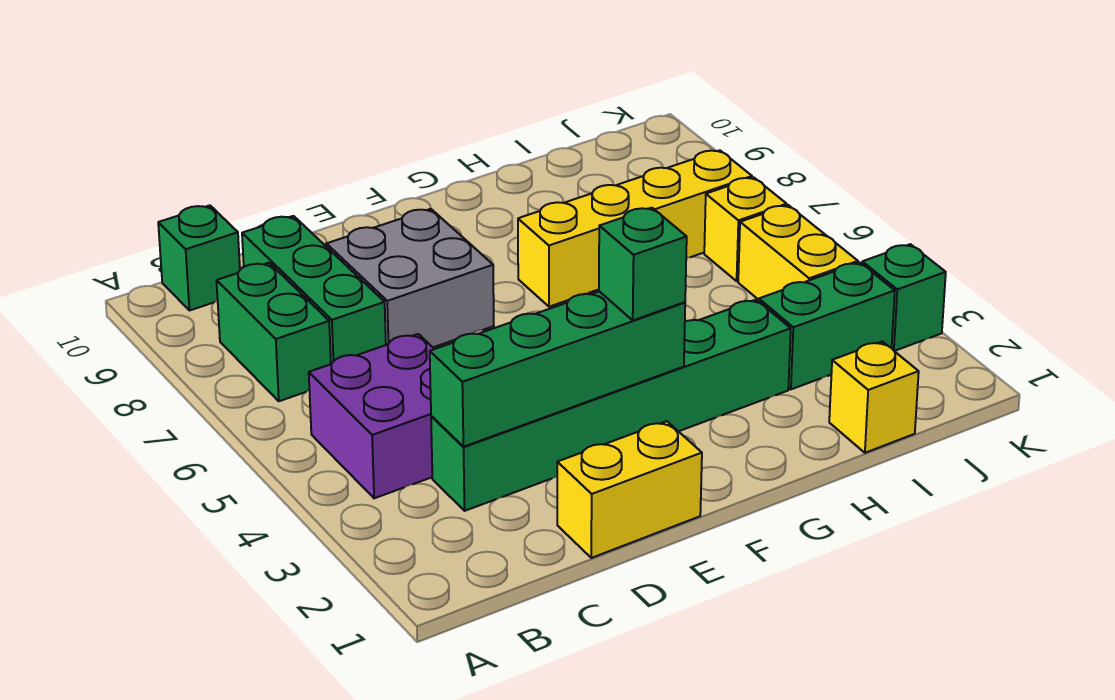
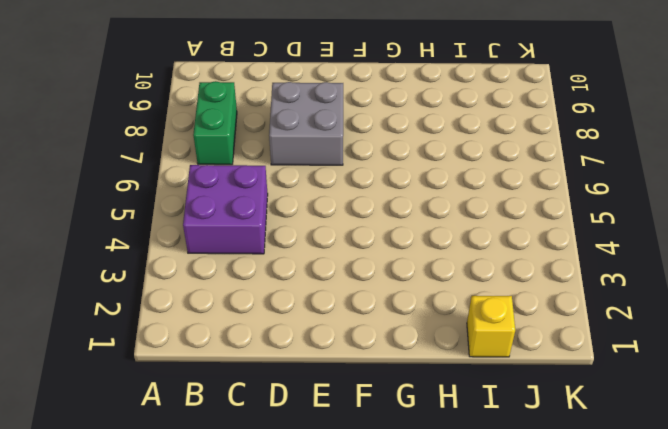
none -> green brick B10 level 1
none -> green brick C3:H3 level 1
none -> green brick C7:C9 level 1

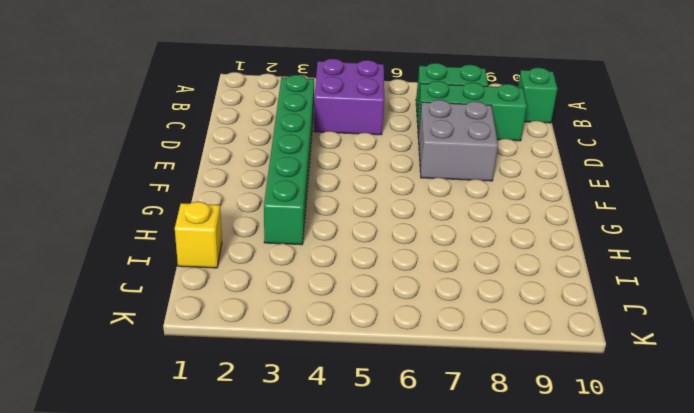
none -> yellow brick D1:E1 level 1
none -> yellow brick G7:J7 level 1
none -> green brick I3:J3 level 1

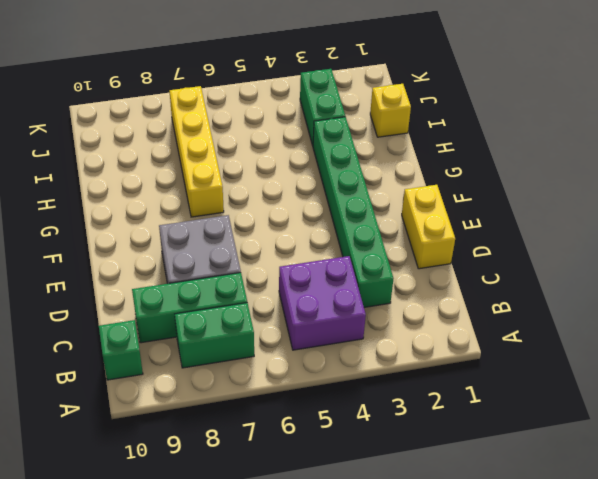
none -> yellow brick J4:J5 level 1
none -> yellow brick J6 level 1
none -> green brick K3 level 1

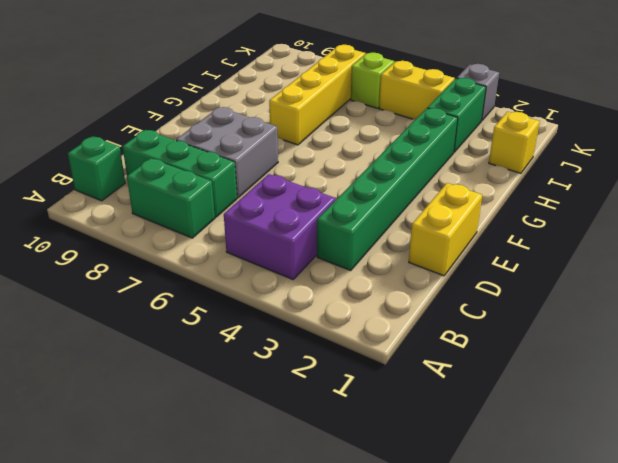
lime brick J6 level 1 -> yellow brick J6 level 1
grey brick K3 level 1 -> green brick K3 level 1
none -> green brick C3:F3 level 2
none -> green brick F3 level 3

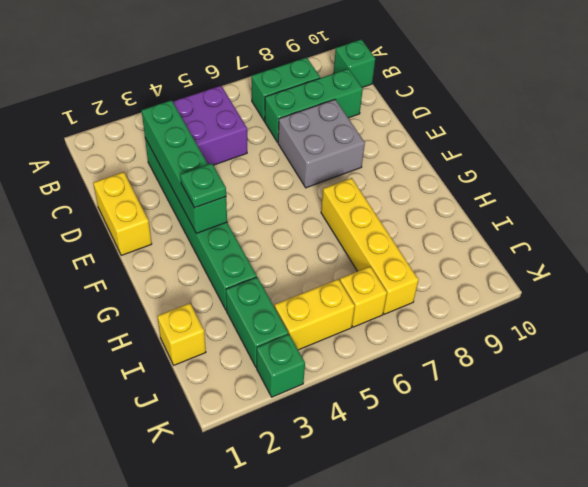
green plate F3 level 3 -> green brick F3 level 3

